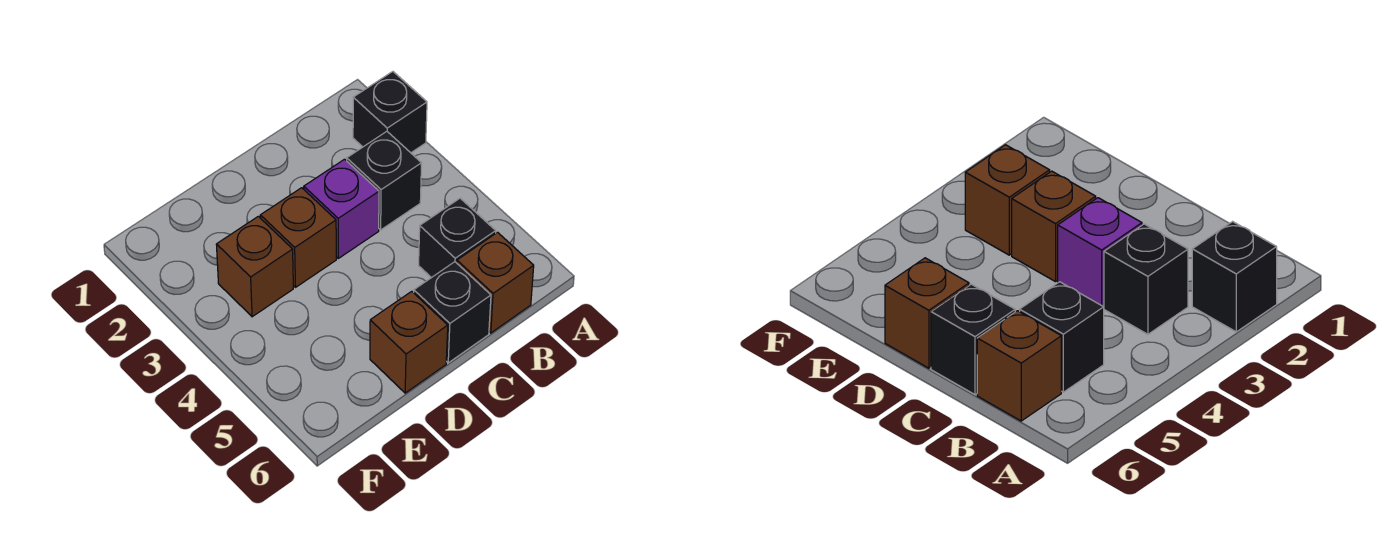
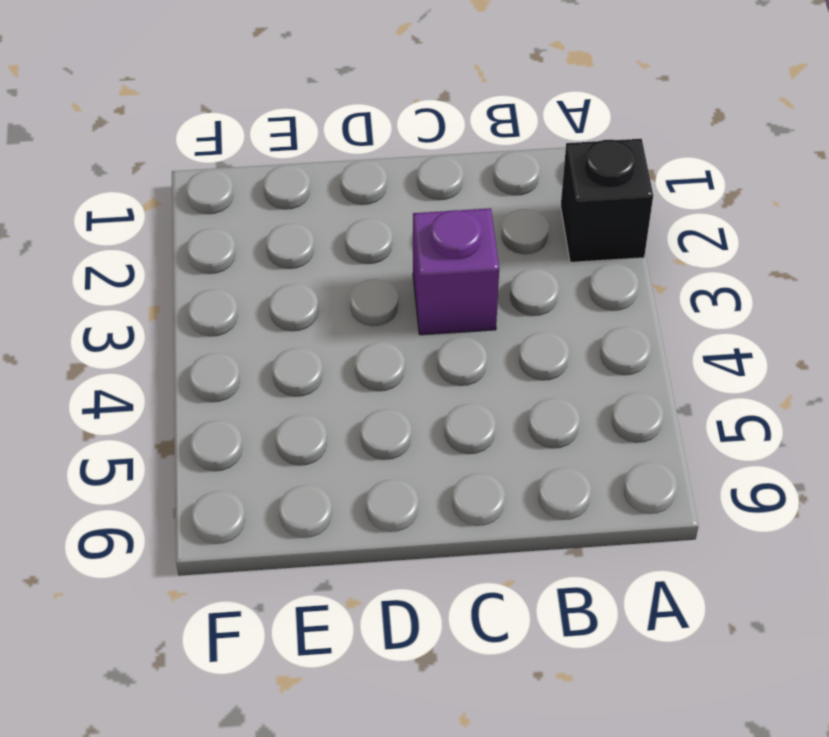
none -> black brick B3 level 1
none -> black brick B5 level 1

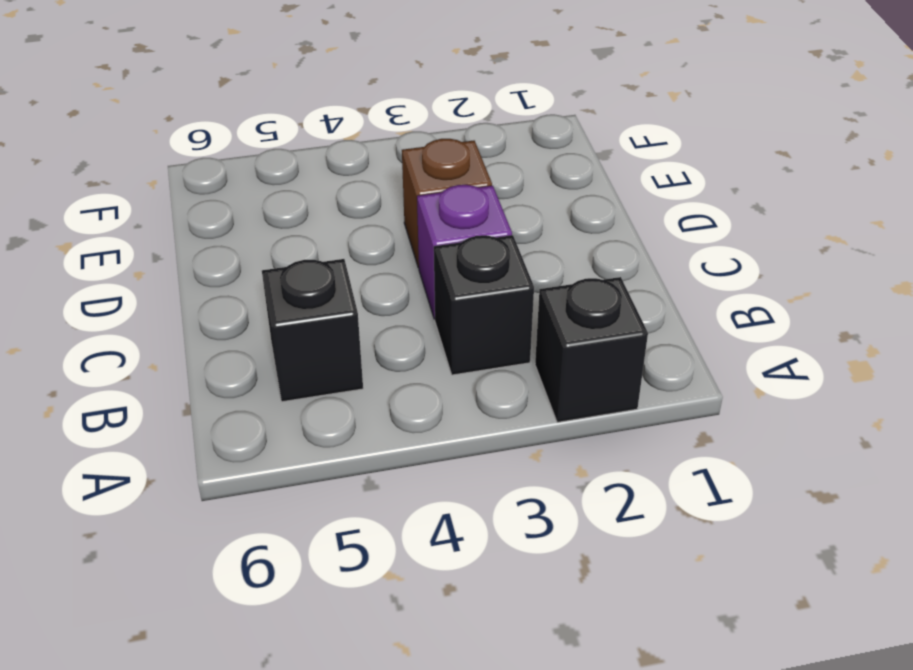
none -> brown brick B6 level 1
none -> black brick C6 level 1

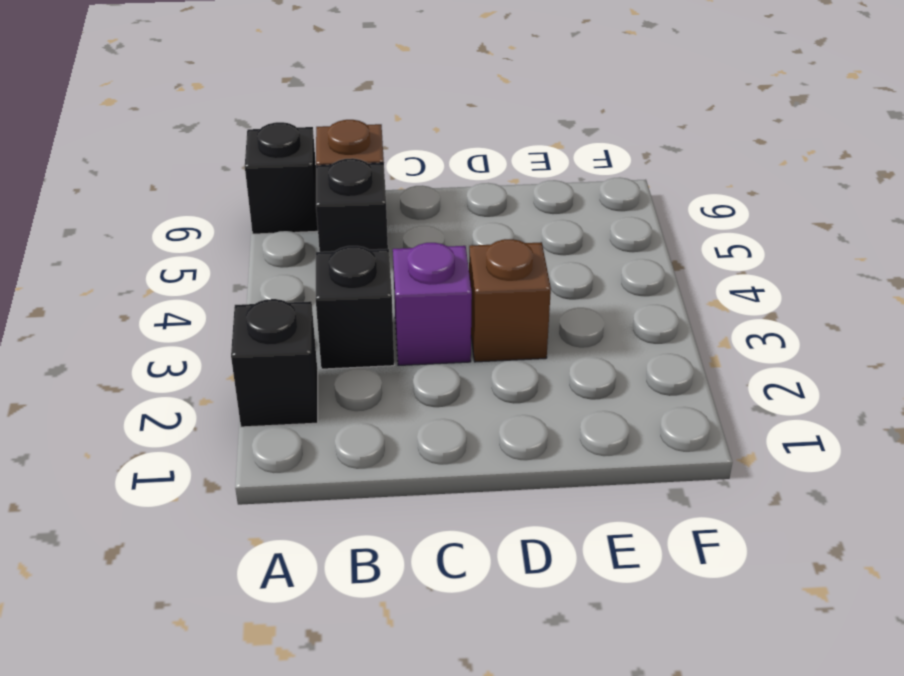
black brick A6 level 1 -> black brick C6 level 1
none -> brown brick D6 level 1
none -> brown brick E3 level 1

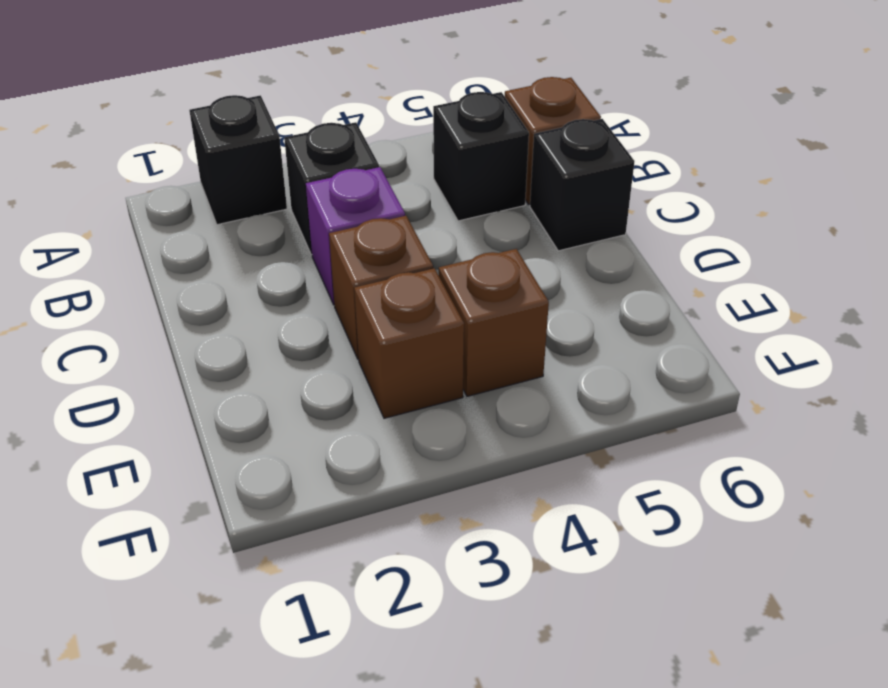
brown brick E4 level 1 -> brown brick D6 level 1

